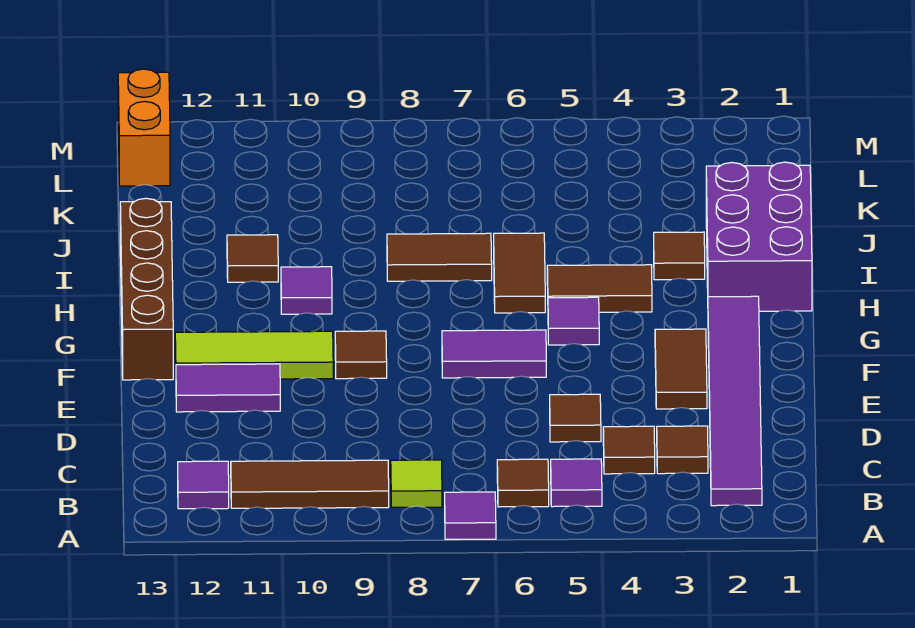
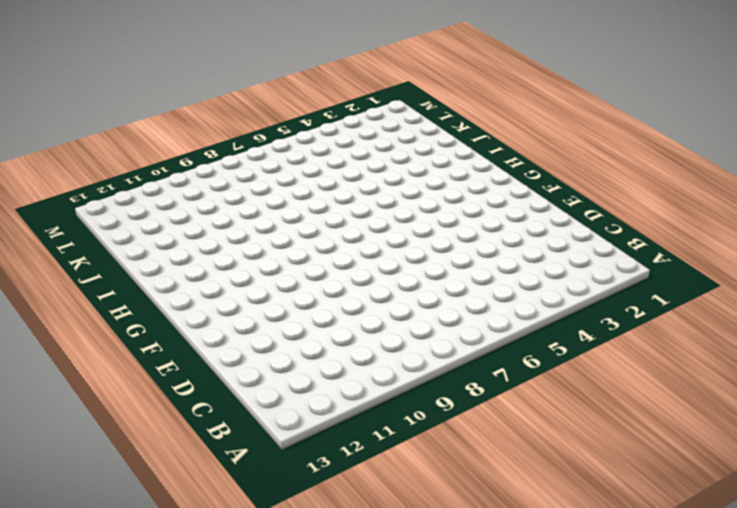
none -> purple tile A7 level 1
none -> purple tile B2:G2 level 1
none -> purple tile B5 level 1

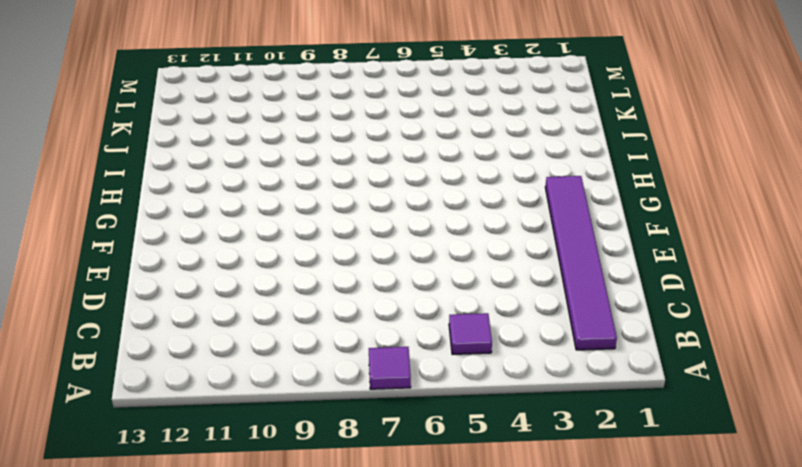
none -> brown tile B6 level 1
none -> lime tile B8 level 1
none -> brown tile B9:B11 level 1

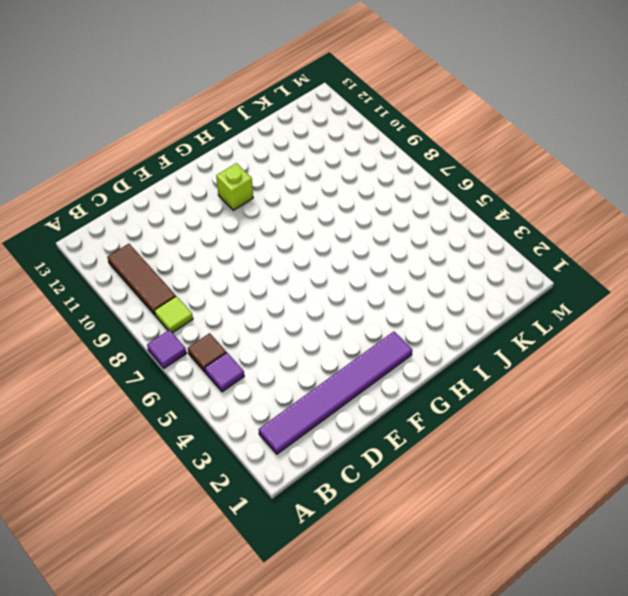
lime brick G11 level 1 -> none
none -> purple tile B12 level 1
none -> brown tile C3 level 1
none -> brown tile C4 level 1

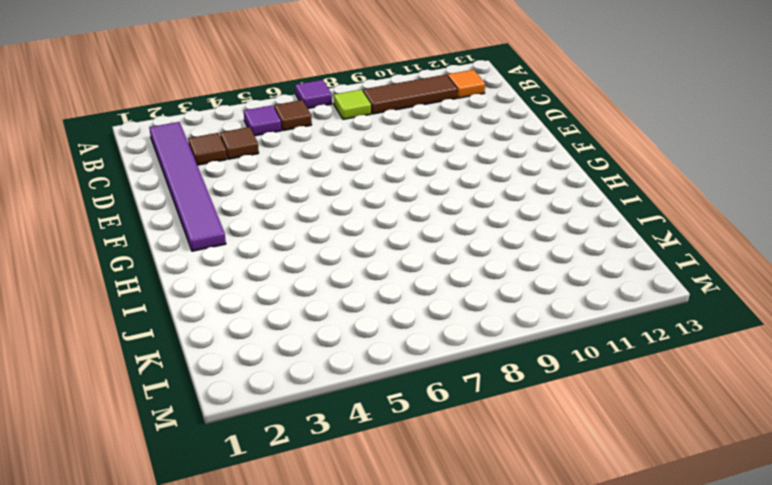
orange tile B12 level 1 -> purple tile B12 level 1
none -> brown tile D5 level 1
none -> brown tile E3:F3 level 1
none -> purple tile E11:E12 level 1

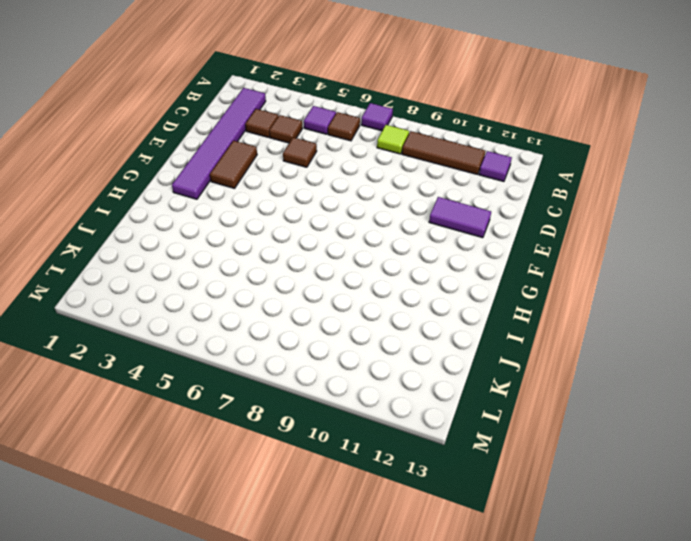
none -> purple tile F6:F7 level 1
none -> brown tile F9 level 1
none -> lime tile F10:F12 level 1

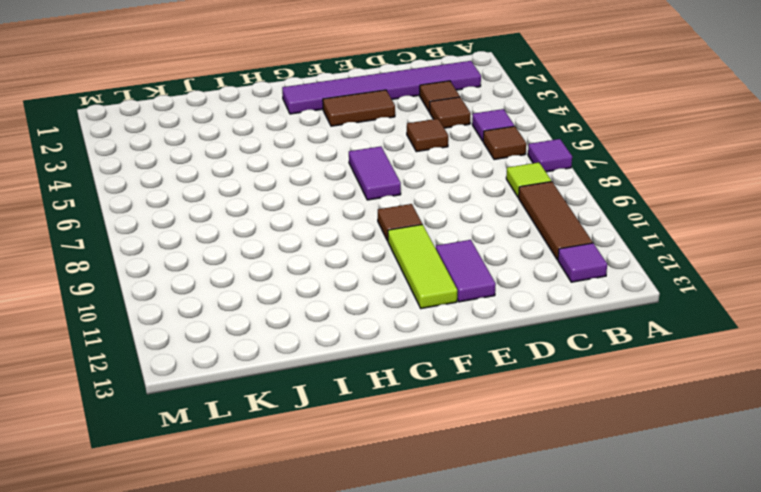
none -> brown brick F13:I13 level 1
none -> purple tile G5 level 1
none -> purple brick H1:J2 level 1

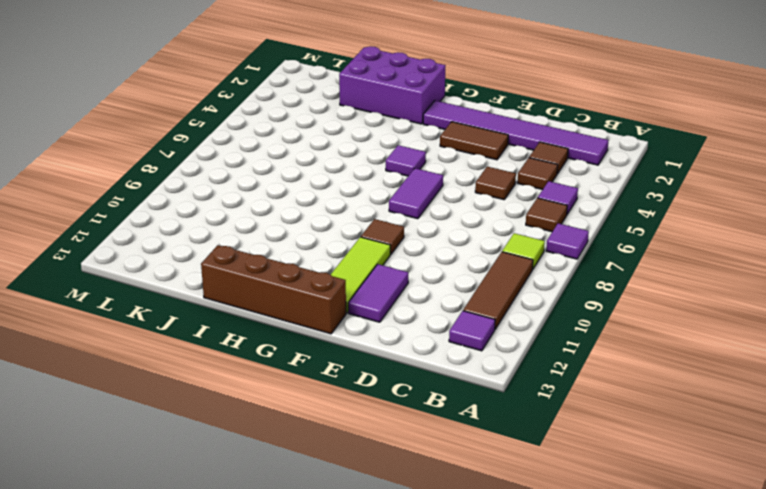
none -> brown tile H4:H5 level 1
none -> brown tile H6:I6 level 1
none -> purple tile H10 level 1

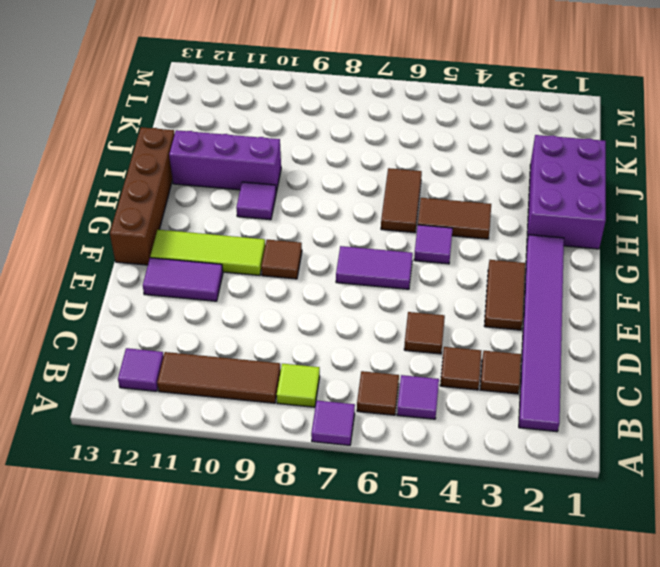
purple brick I10:I12 level 1 -> brown tile I11 level 1
none -> brown tile I3 level 1
none -> brown tile I7:I8 level 1
none -> orange brick L13:M13 level 1

